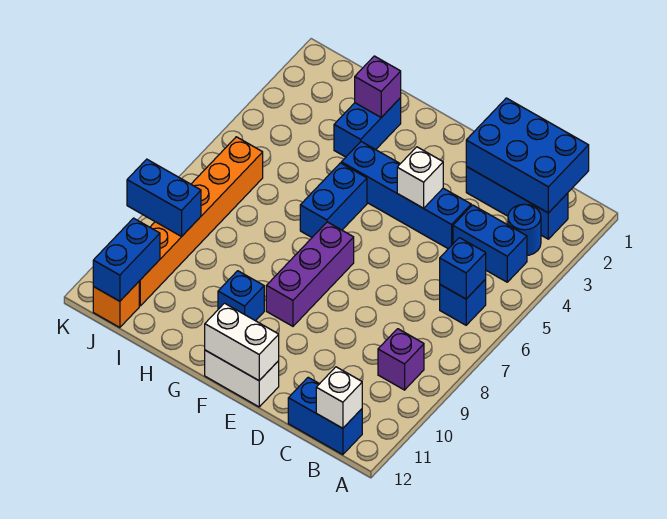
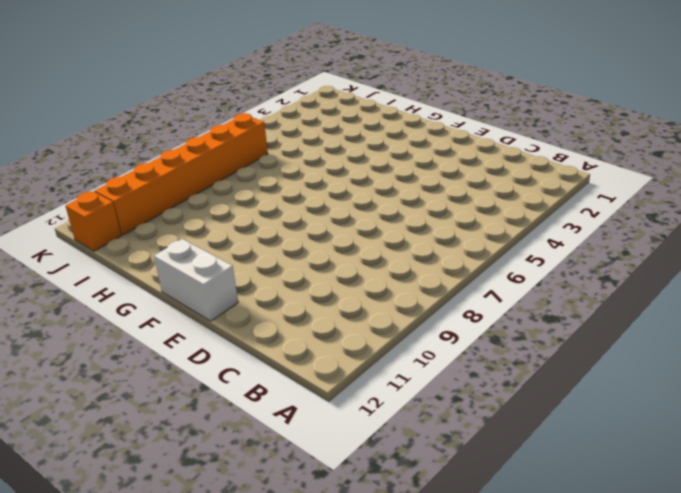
none -> blue brick B2:D2 level 1
none -> blue round brick B3 level 1
none -> blue brick B4:C4 level 1

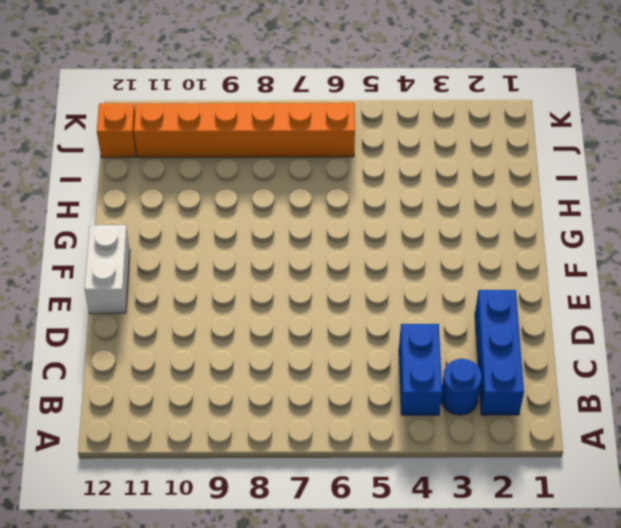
none -> blue brick B6 level 1
none -> purple brick B9 level 1
none -> blue brick B12:C12 level 1

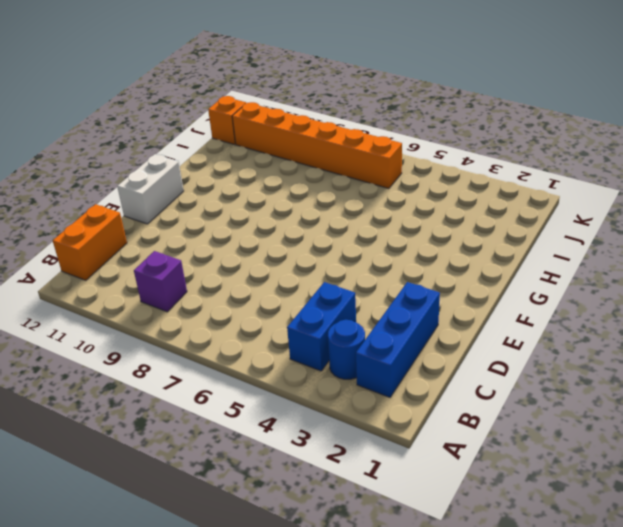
orange brick B12:C12 level 1 -> blue brick B12:C12 level 1
none -> blue brick B6 level 1
none -> blue brick D4:G4 level 1
none -> purple brick F7:F9 level 1

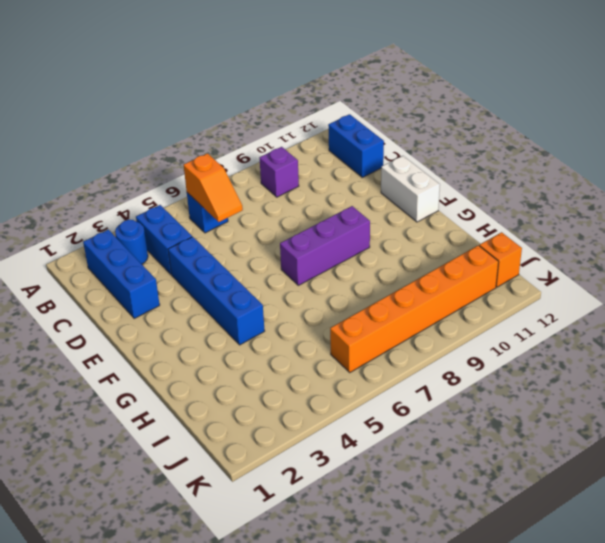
orange slope B6:C6 level 2 top B -> blue brick B6 level 2
none -> blue brick G5:G6 level 1
none -> blue brick G10 level 1
none -> blue brick H2:H3 level 1

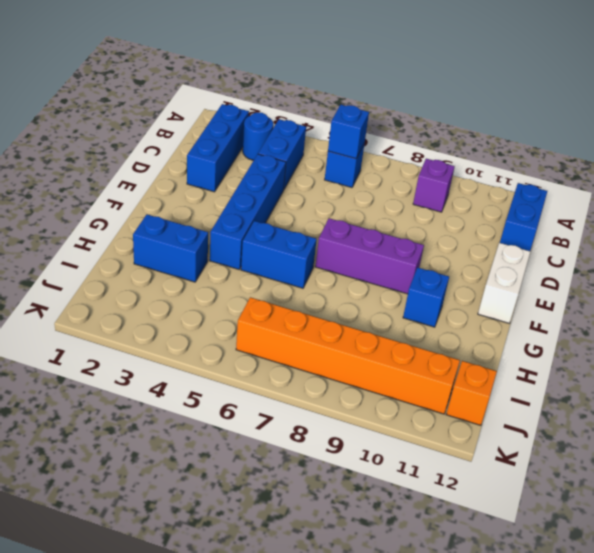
none -> blue brick B1:D2 level 2
none -> white brick B12 level 2
none -> white brick E4 level 2

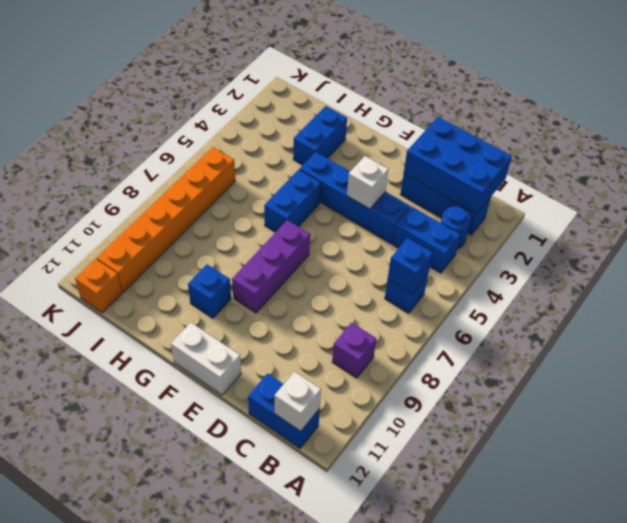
none -> white brick E12:F12 level 2
none -> purple brick H2 level 2
none -> blue brick J9:K9 level 2

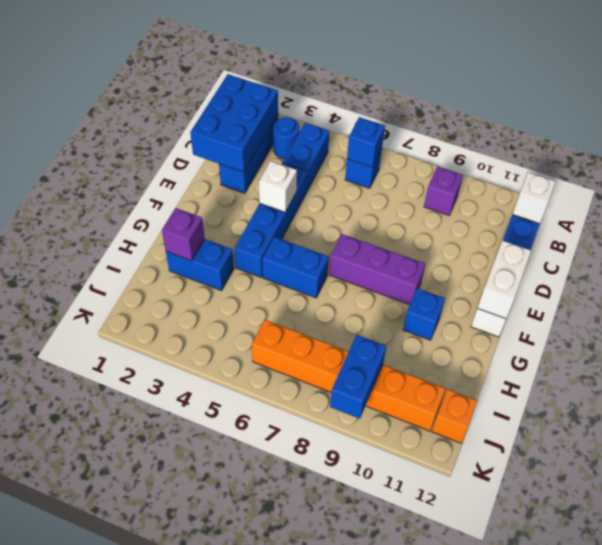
none -> blue brick J11:J12 level 2

